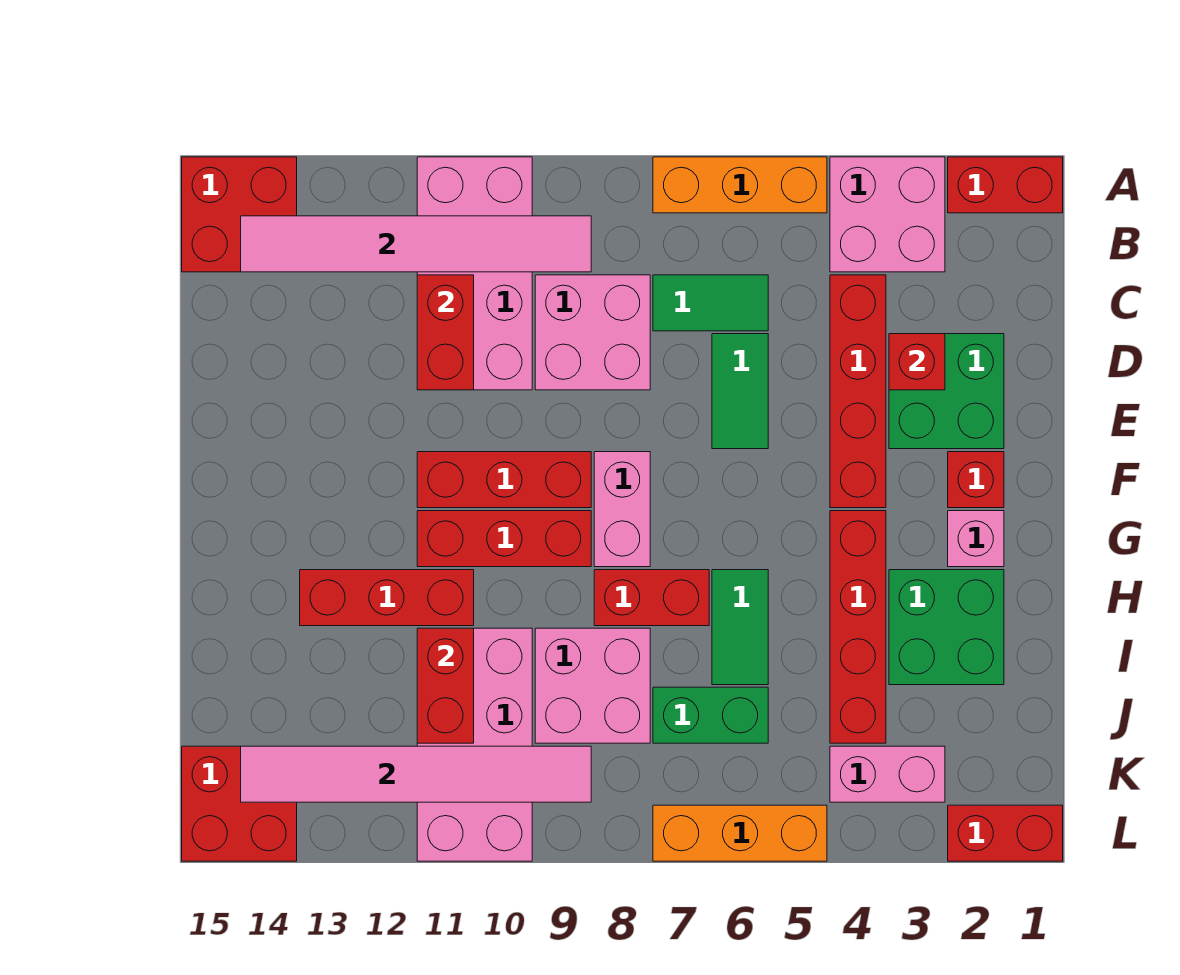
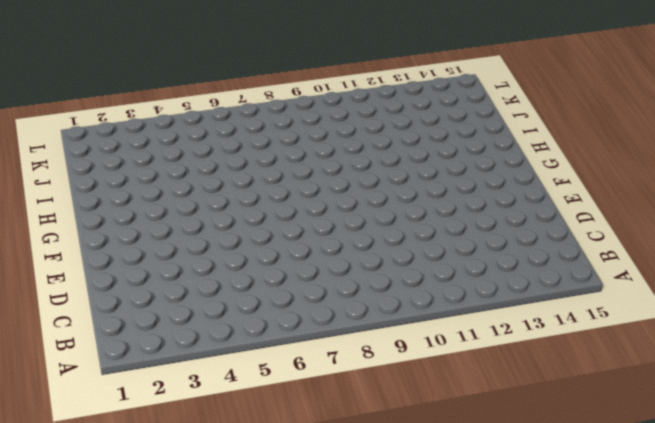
none -> red brick A1:A2 level 1
none -> pink brick A3:B4 level 1
none -> orange brick A5:A7 level 1
none -> pink brick A10:D11 level 1

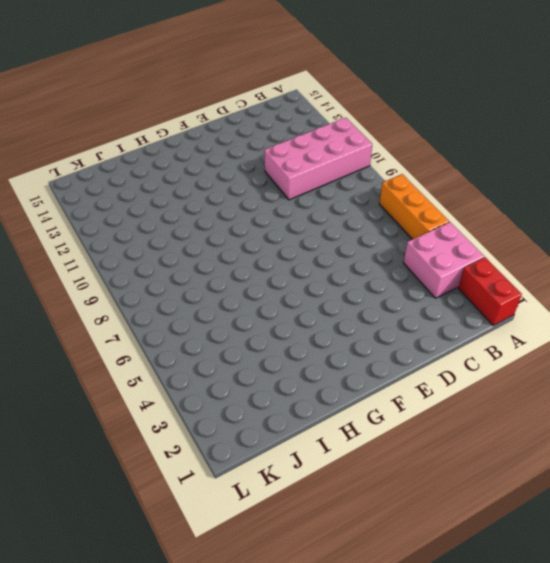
none -> red brick A14:B15 level 1
none -> red brick C4:F4 level 1
none -> green tile C6:C7 level 1
none -> pink brick C8:D9 level 1

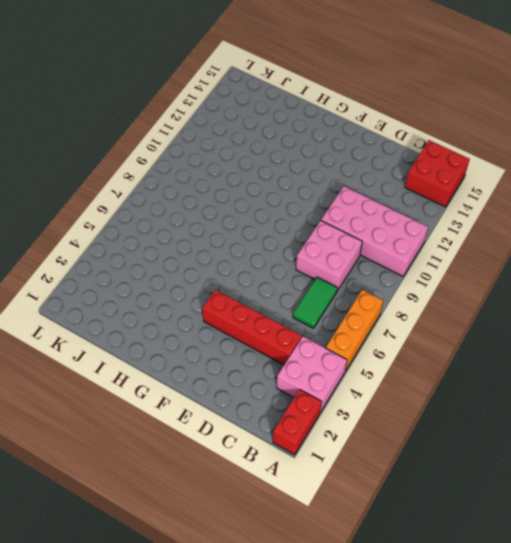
none -> green brick D2:E3 level 1
none -> green tile D6:E6 level 1
none -> red brick F2 level 1
none -> pink brick F8:G8 level 1

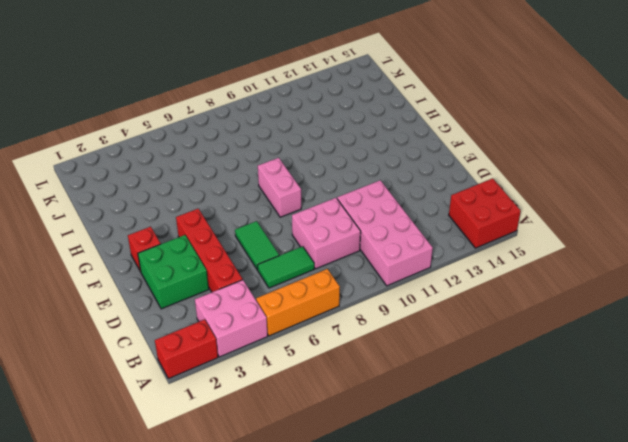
none -> red brick F9:F11 level 1
none -> pink brick G2 level 1
none -> red brick G4:J4 level 1
none -> red brick G9:G11 level 1

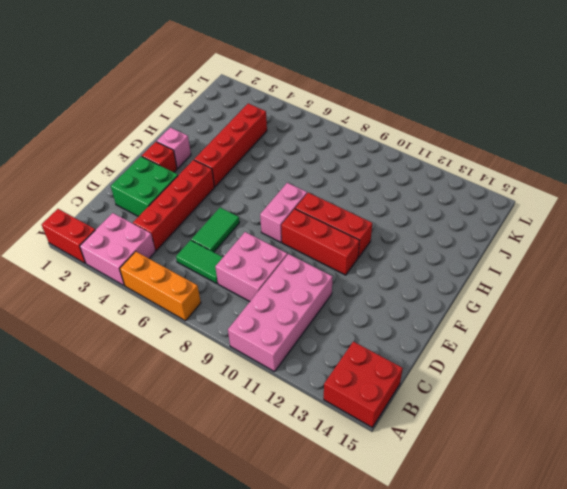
none -> green brick H2:I3 level 1
none -> green tile H6:I6 level 1
none -> red brick H7:H8 level 1
none -> red brick H11:H13 level 1

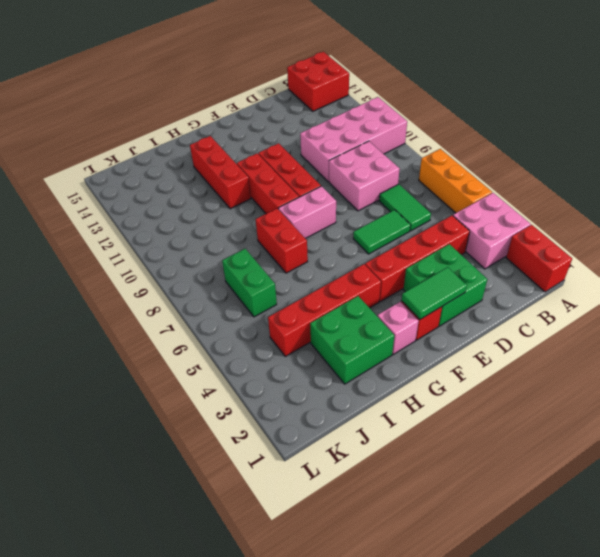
green tile E2:F2 level 2 -> green tile H6:I6 level 1
none -> pink brick I8:J9 level 1
none -> pink brick I10:L11 level 1
none -> pink brick K3:K4 level 1
none -> red brick K14:L15 level 1

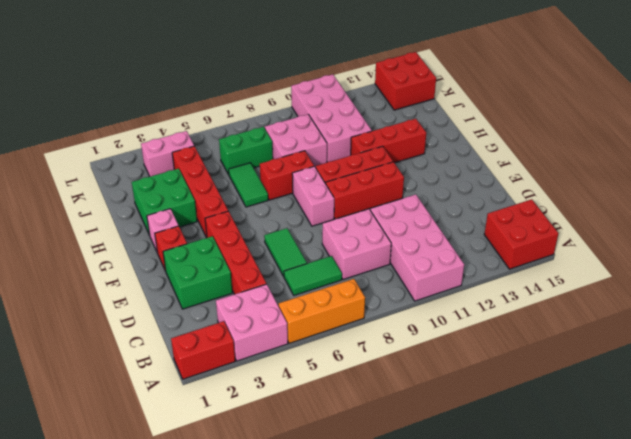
none -> red brick L1:L2 level 1
none -> orange brick L5:L7 level 1
none -> pink tile B9:B14 level 2
none -> red brick C11:D11 level 2

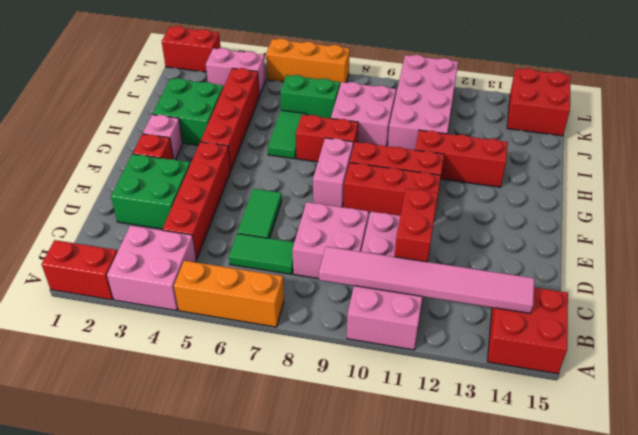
none -> red brick D3 level 2
none -> red brick I11:J11 level 2
none -> pink tile K9:K14 level 2

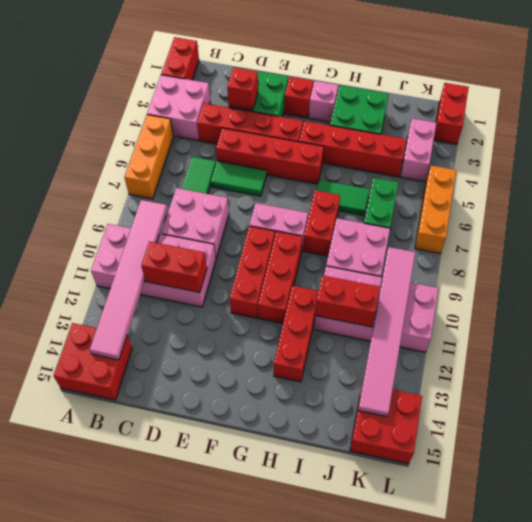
red brick D5:G5 level 1 -> none

